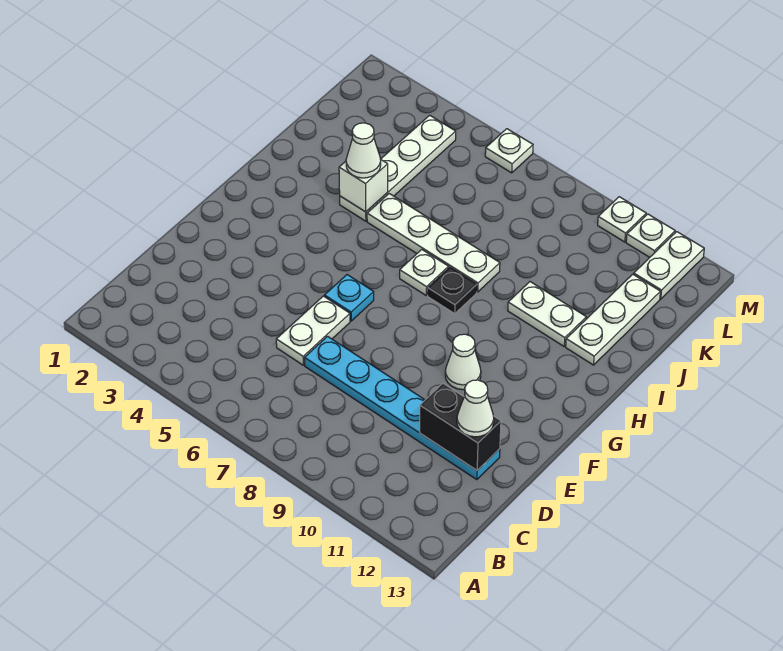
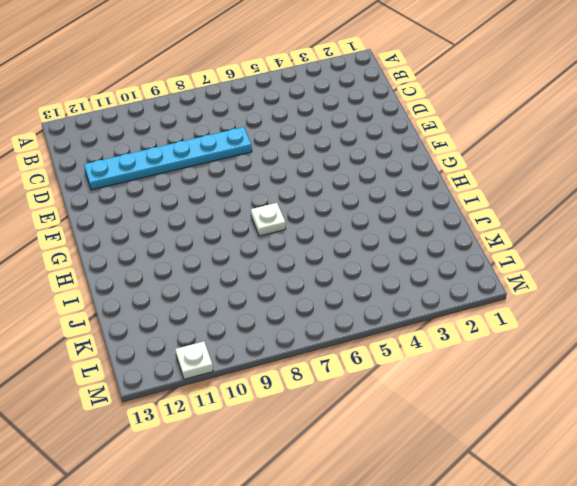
none -> white plate D6:E6 level 1
none -> cyan plate F6 level 1
none -> white cone F10 level 1

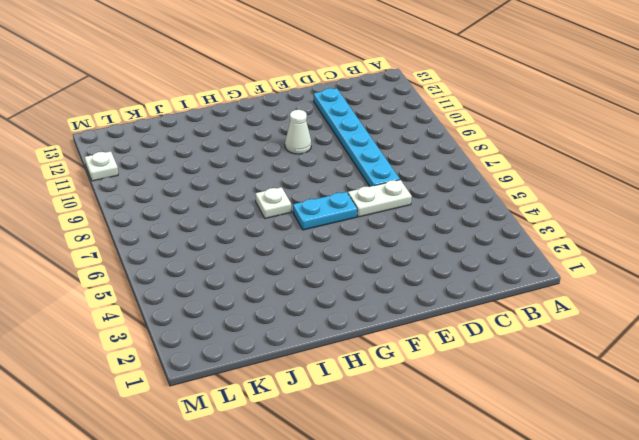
cyan plate F6:G6 level 1 -> cyan plate F6 level 1
none -> black plate H8 level 1
none -> white plate I4:L4 level 1
none -> white plate I5:I8 level 1

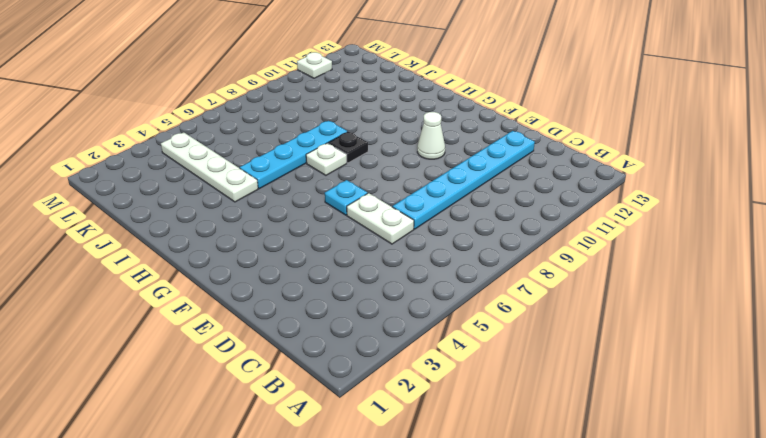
cyan plate I5:I8 level 1 -> white plate I5:I8 level 1
none -> white plate I10:I11 level 1
none -> white plate I12:K12 level 1
none -> white plate L12:M12 level 1

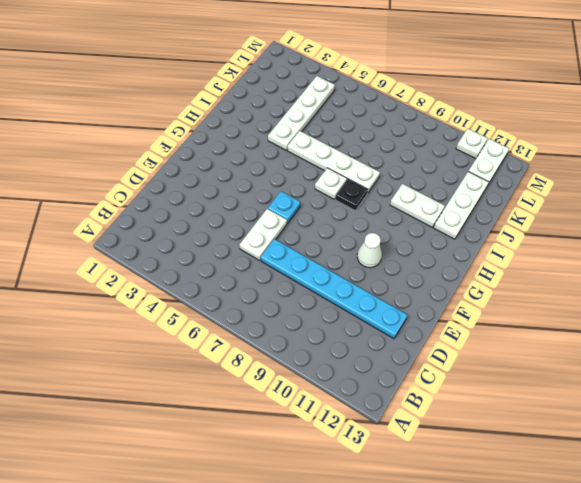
none -> white plate M6 level 1
none -> white plate M10 level 1
none -> black brick D11:D12 level 2

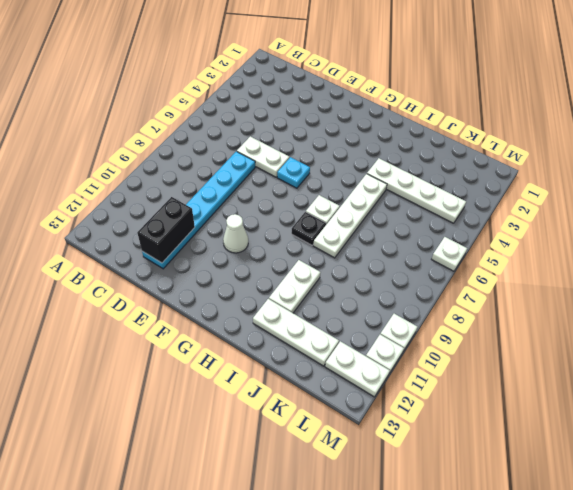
none -> white brick I4 level 2
none -> white cone D12 level 3
none -> white cone I4 level 3

